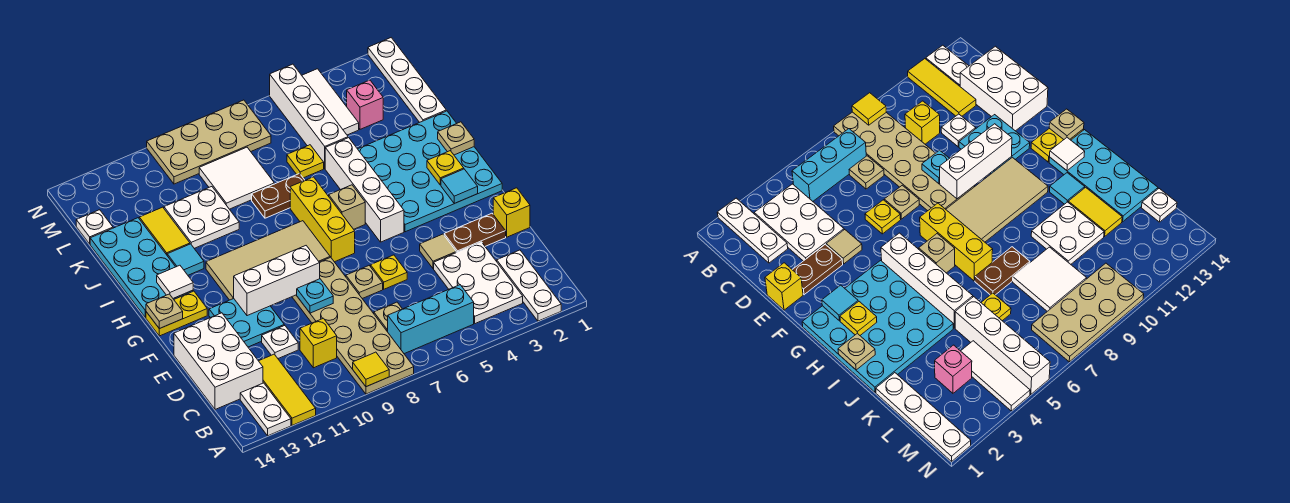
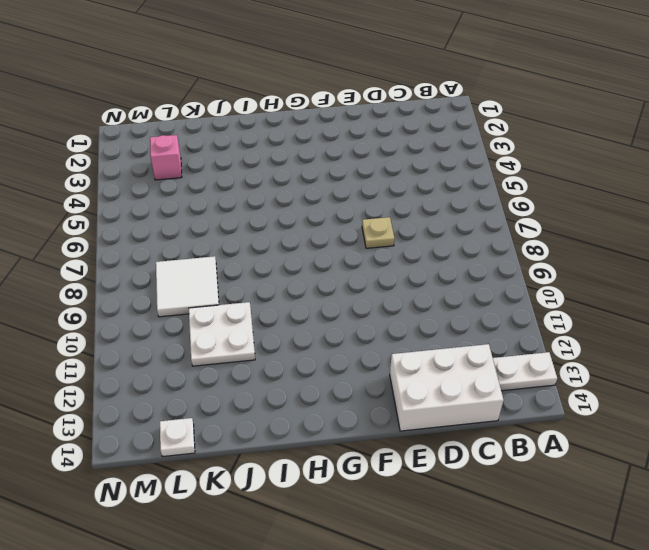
none -> white plate A2:C2 level 1
none -> tan plate A8:F9 level 1
none -> yellow tile A12:C12 level 1
none -> white plate B3:D4 level 1

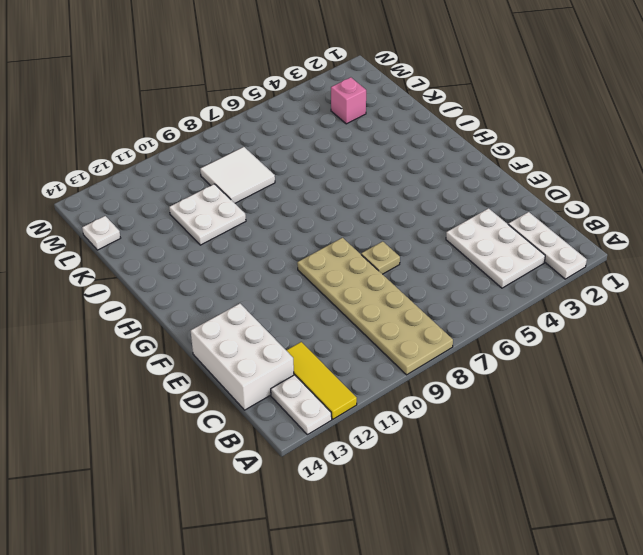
none -> cyan brick B5:B7 level 1
none -> tan plate C7 level 1
none -> yellow brick C10 level 1
none -> white plate D11 level 1

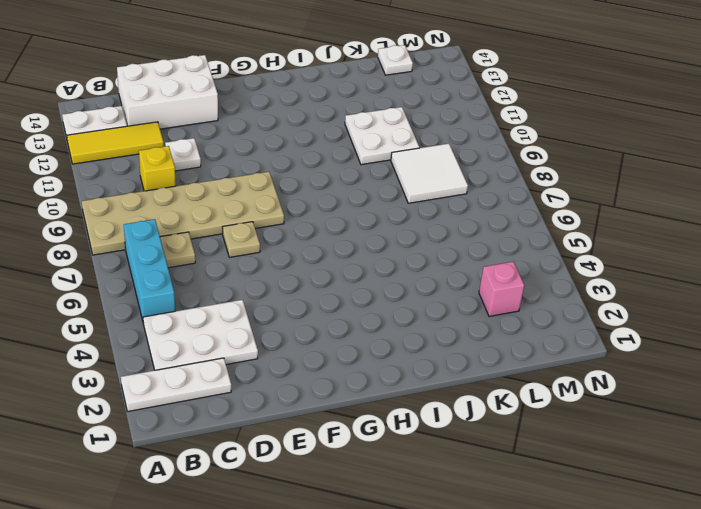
none -> yellow brick E1 level 1
none -> brown plate E2:E3 level 1
none -> tan tile E4 level 1
none -> yellow plate E6 level 1

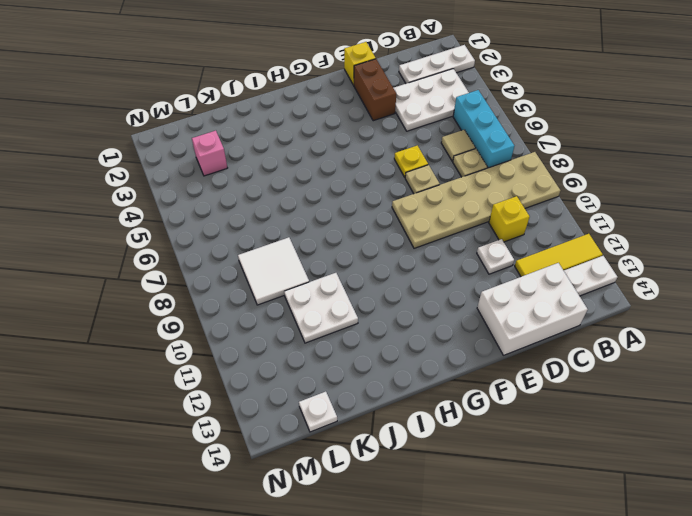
tan tile C6 level 1 -> tan tile E4 level 1
brown brick E2:E3 level 1 -> brown plate E2:E3 level 1
none -> cyan plate E11:F12 level 1
none -> cyan plate G1:J4 level 1
none -> white brick G5:J5 level 1
none -> yellow brick G7:I7 level 1

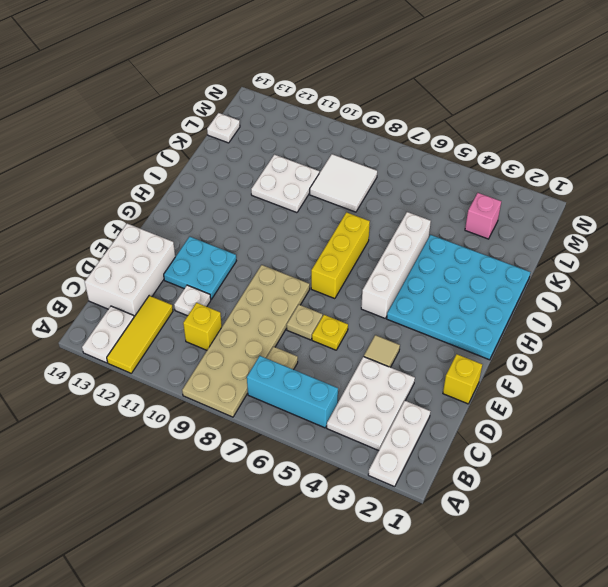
none -> brown plate E2:E3 level 1
none -> tan tile G8:H11 level 1
none -> yellow plate G13:G14 level 1
none -> tan brick H6 level 1

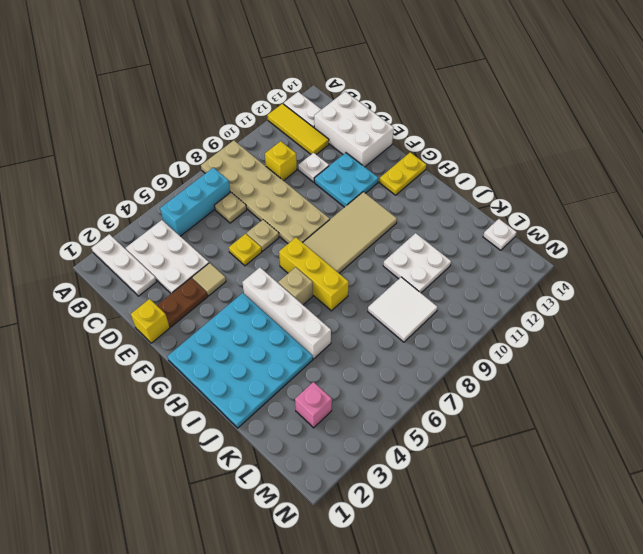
none -> cyan plate H13:K14 level 1
none -> cyan tile I12 level 1
none -> brown plate J7:J8 level 1
none -> yellow tile J12:K12 level 1

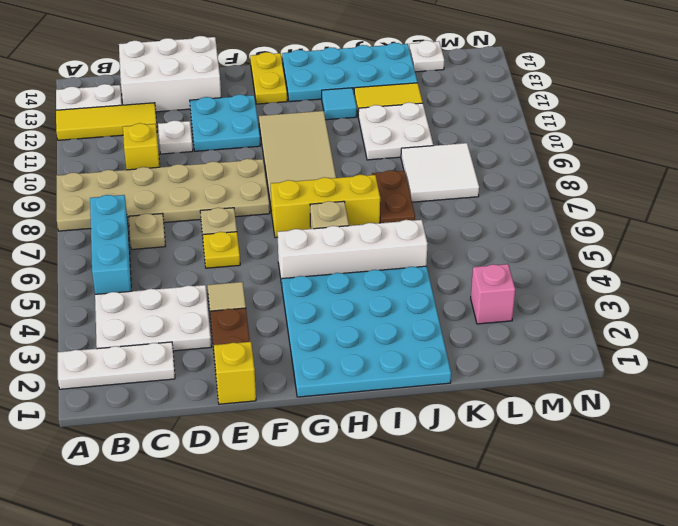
none -> white plate K1:N1 level 1
none -> white brick K5:N5 level 1
none -> yellow plate K6 level 1
none -> white tile L4:N4 level 1

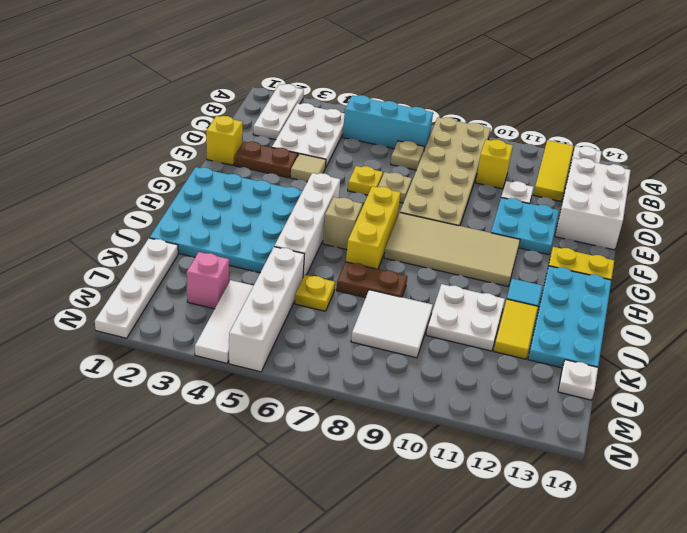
none -> tan plate M7:N10 level 1
none -> yellow tile A9 level 2
none -> cyan plate E9 level 2
none -> white brick F9:F11 level 2

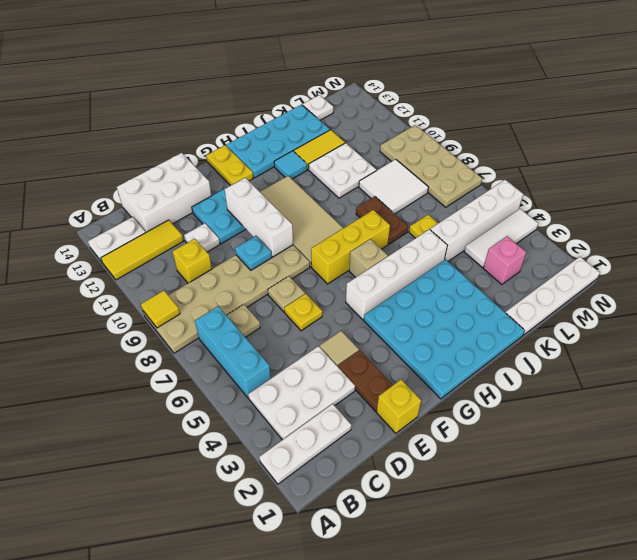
none -> cyan tile G2 level 2
none -> tan plate G14 level 2
none -> yellow plate H2 level 2
none -> white tile H13 level 2

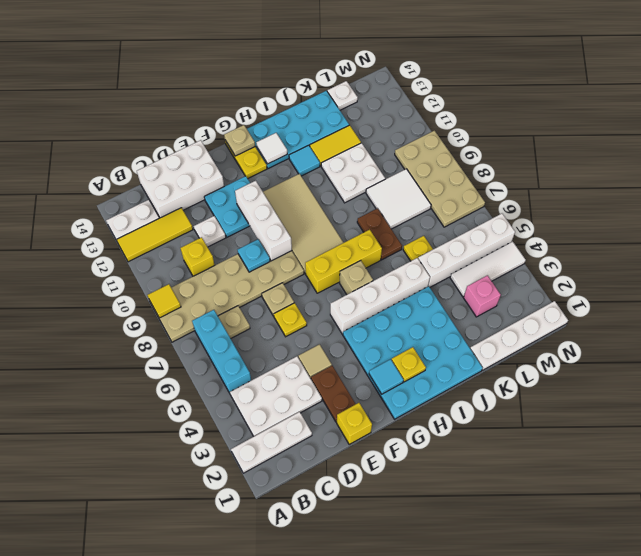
none -> tan plate I1 level 2

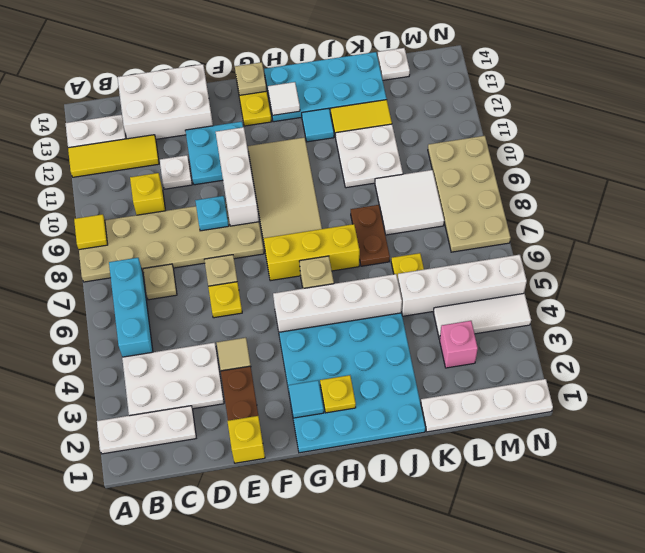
none -> tan plate I1 level 2

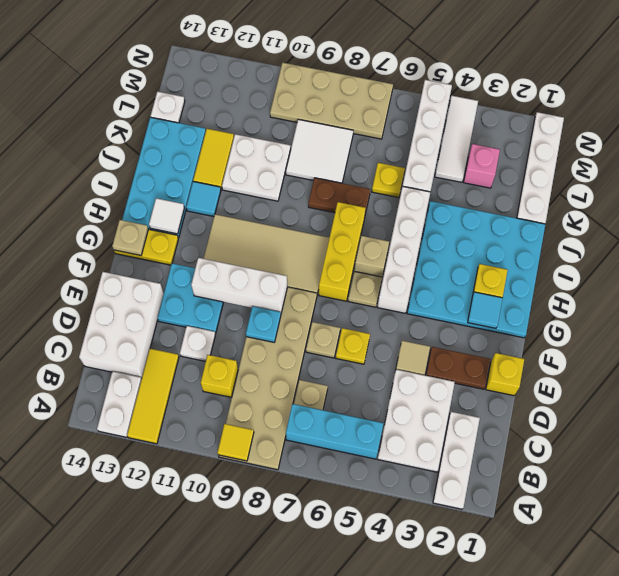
tan plate G6 level 1 -> tan plate I1 level 2

